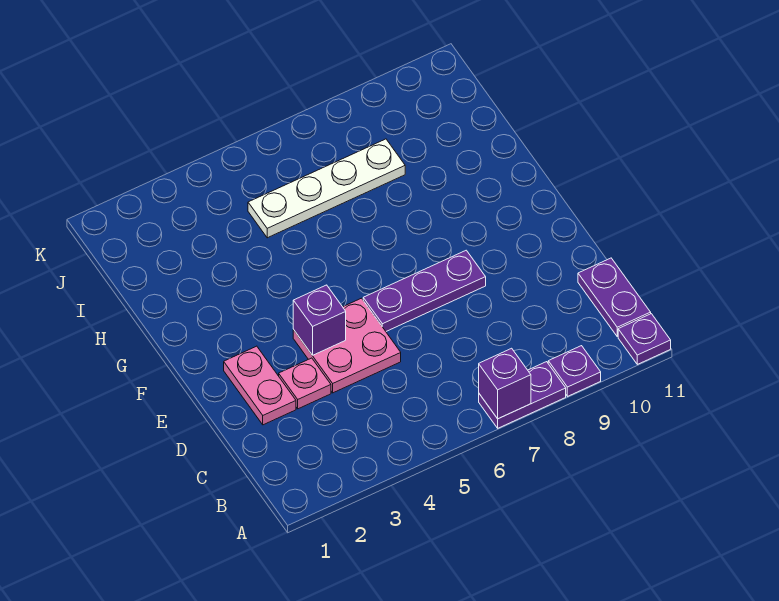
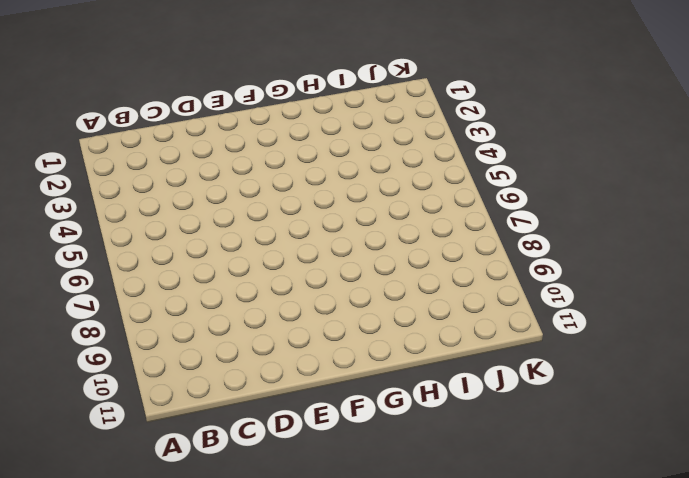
none -> purple plate A7:A8 level 1
none -> purple plate A9 level 1

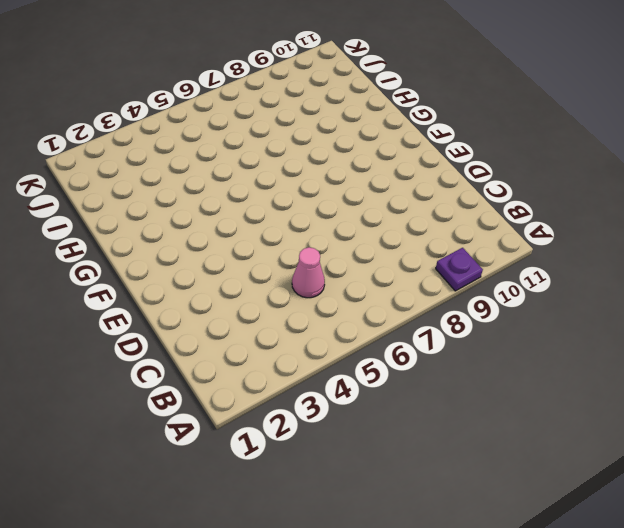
pink cone C5 level 1 -> none
none -> purple plate A7:A8 level 1
none -> purple plate A11 level 1

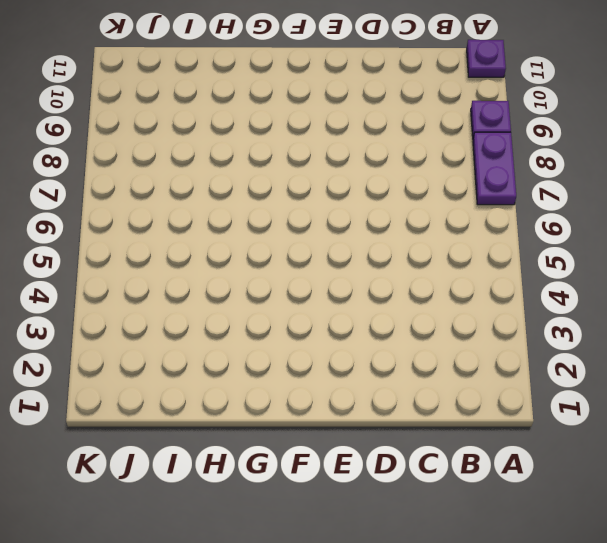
none -> purple plate B11:C11 level 1
none -> pink plate D2:E2 level 1

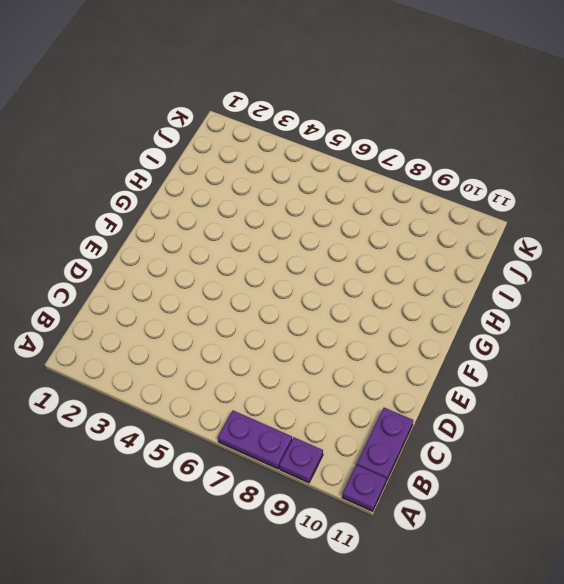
none -> pink plate D2:E2 level 1
none -> pink plate D3 level 1

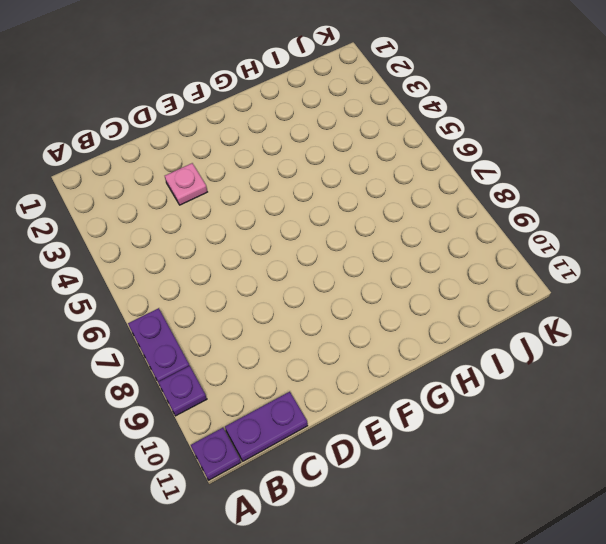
none -> pink plate D2:E2 level 1
none -> pink plate D4:E5 level 1

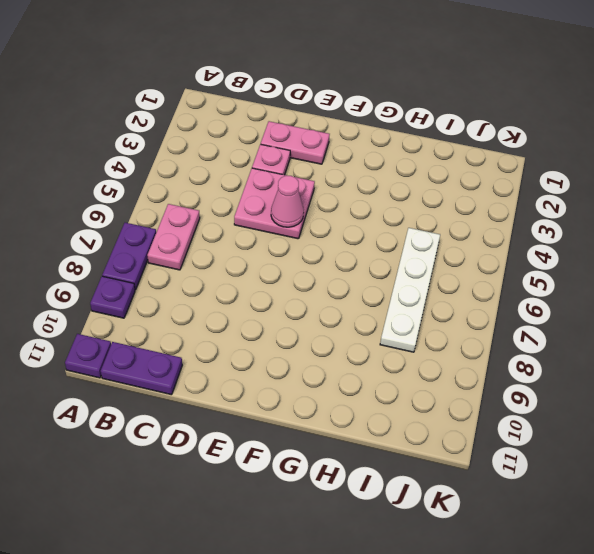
pink plate B6:B7 level 1 -> none
pink cone E5 level 2 -> none
none -> purple plate E6:E8 level 1
none -> purple brick A7 level 2

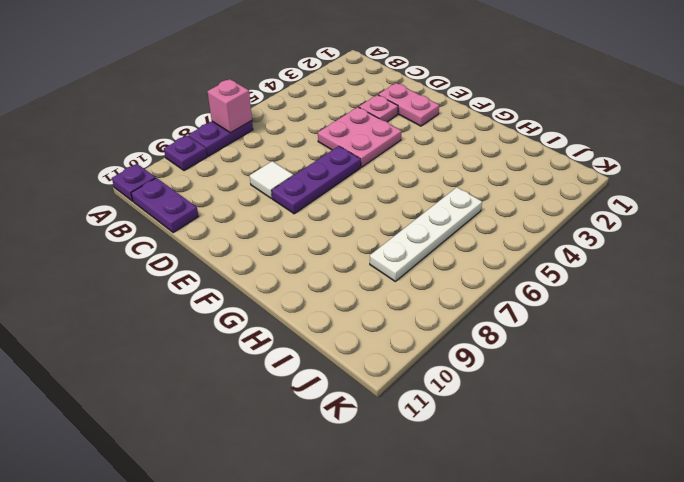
pink brick A7 level 2 -> purple brick A7 level 2
white tile D8 level 1 -> none
none -> purple brick E4 level 2

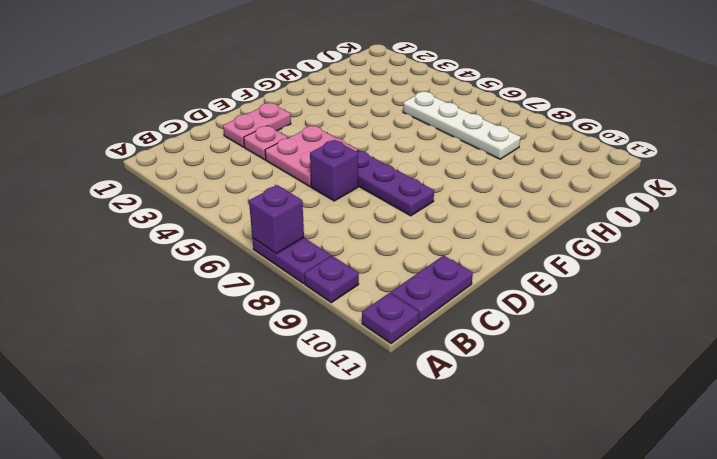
purple brick D6 level 1 -> purple brick E4 level 2

